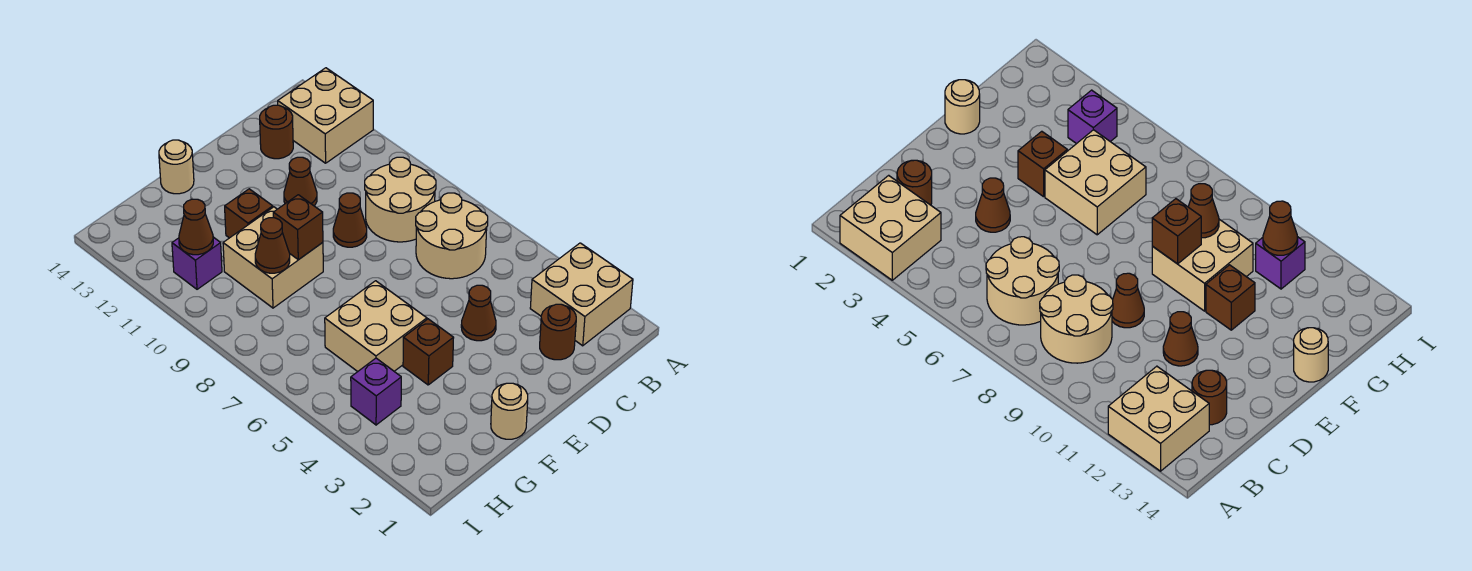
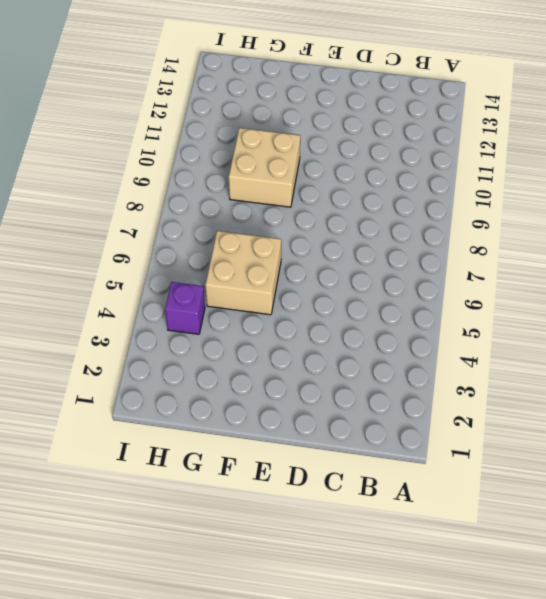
none -> tan brick A2:B3 level 1
none -> tan brick A12:B13 level 1
none -> tan round brick B6:C7 level 1

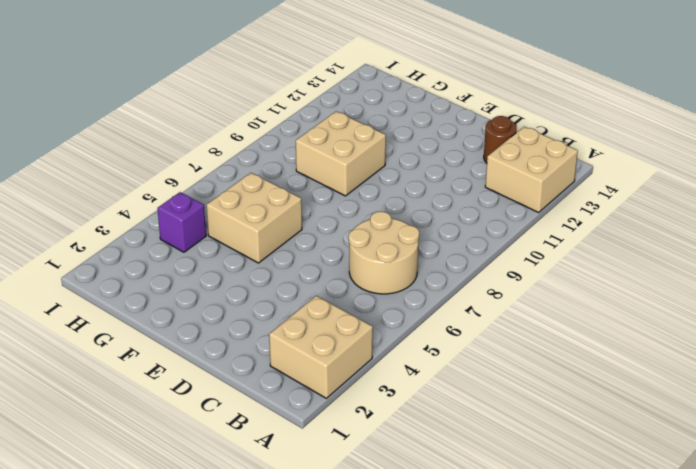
none -> tan round brick B8:C9 level 1
none -> brown round brick C2 level 1
none -> brown cone D4 level 1

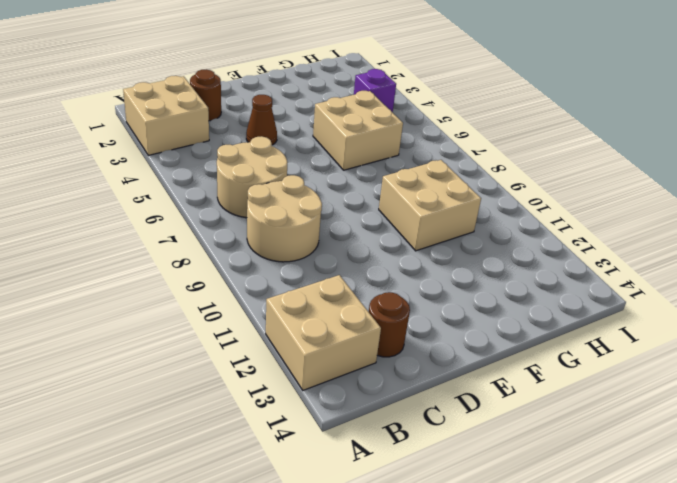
none -> brown cone D9 level 1
none -> brown cone D11 level 1
none -> tan round brick F1 level 1

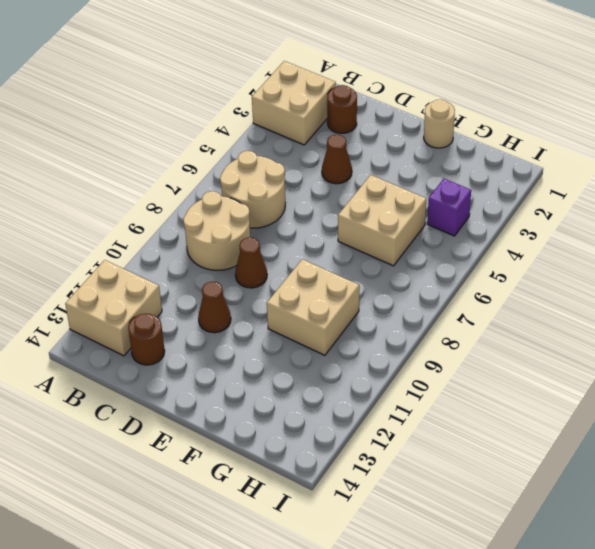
none -> brown brick F4 level 1
none -> brown brick F11 level 1
none -> tan round brick F14 level 1

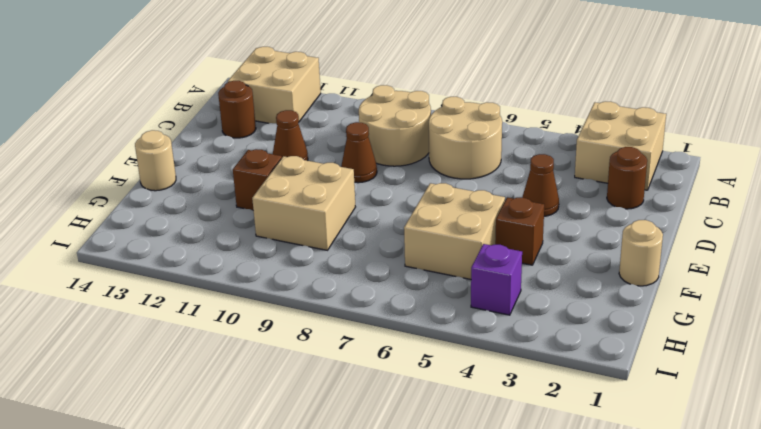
none -> purple brick H11 level 1
none -> brown brick F9 level 2
none -> brown cone G9 level 2

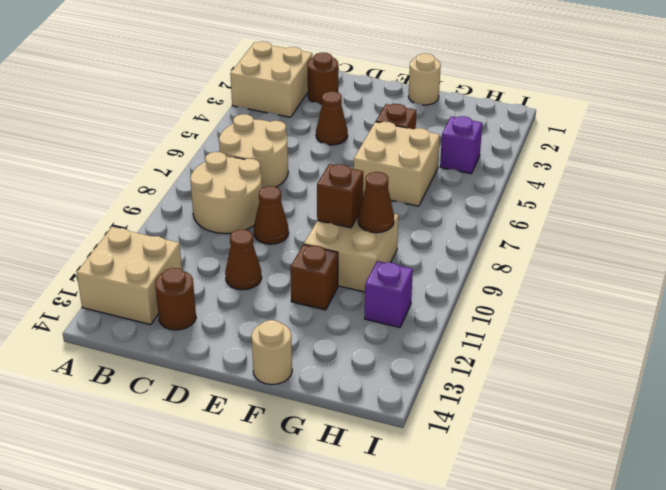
none -> brown cone H11 level 2

